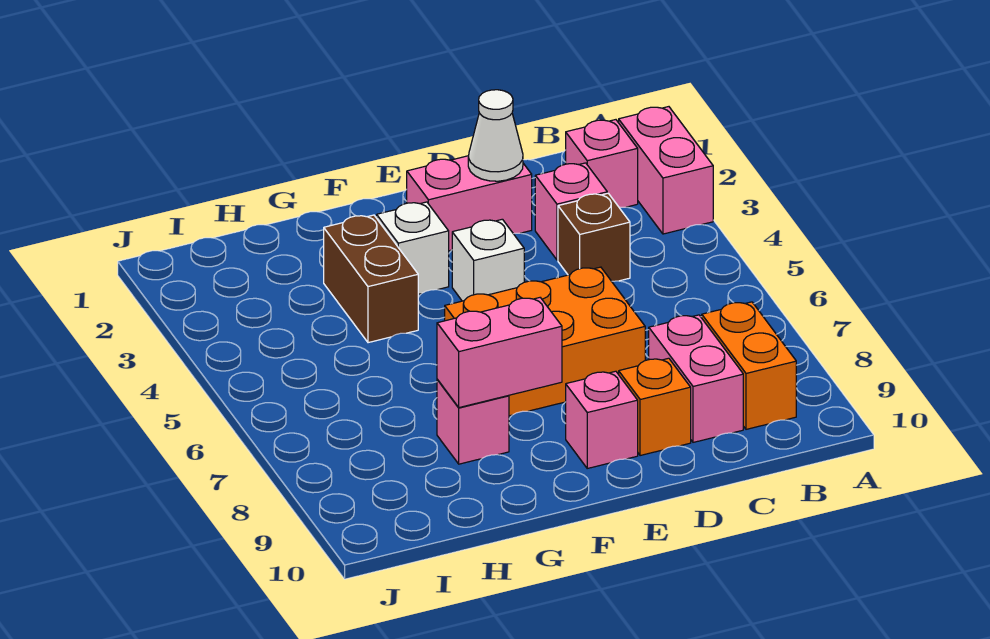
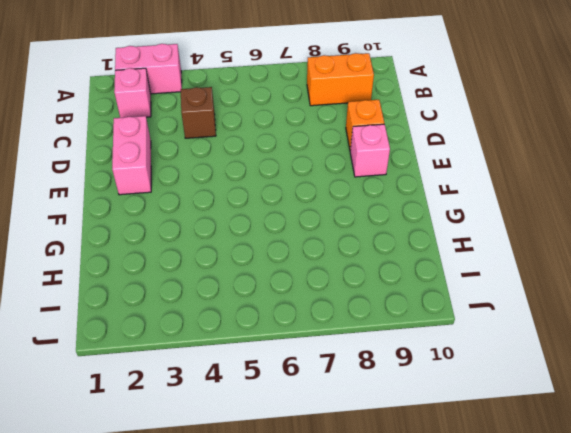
none -> pink brick C3 level 1
none -> pink brick C8:C9 level 1
none -> orange brick D6:F7 level 1

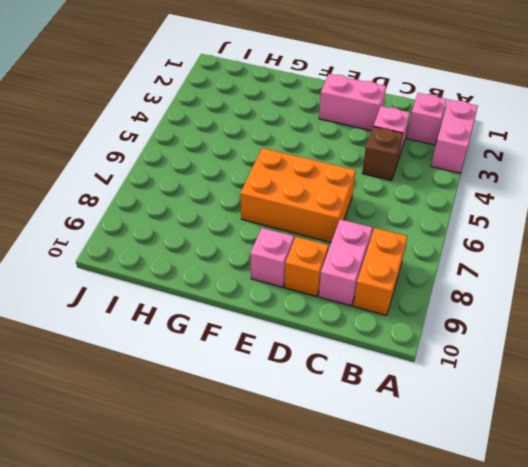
none -> white brick E4 level 1
none -> white brick F3 level 1
none -> brown brick G3:G4 level 1

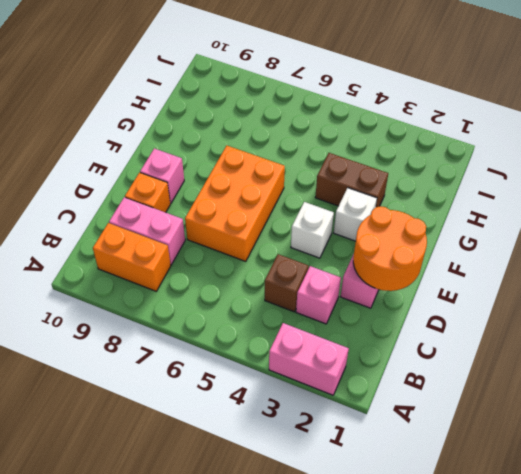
orange round brick D1:E2 level 2 -> white cone D2 level 2
none -> pink brick B2 level 1
none -> pink brick G8 level 1
none -> pink brick F8:G8 level 2

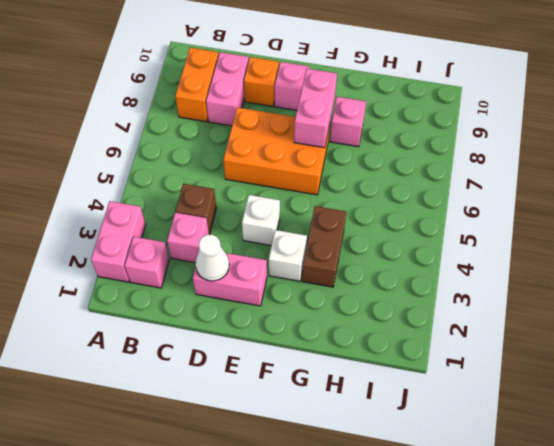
pink brick F7:F8 level 2 -> pink brick F8:G8 level 2

